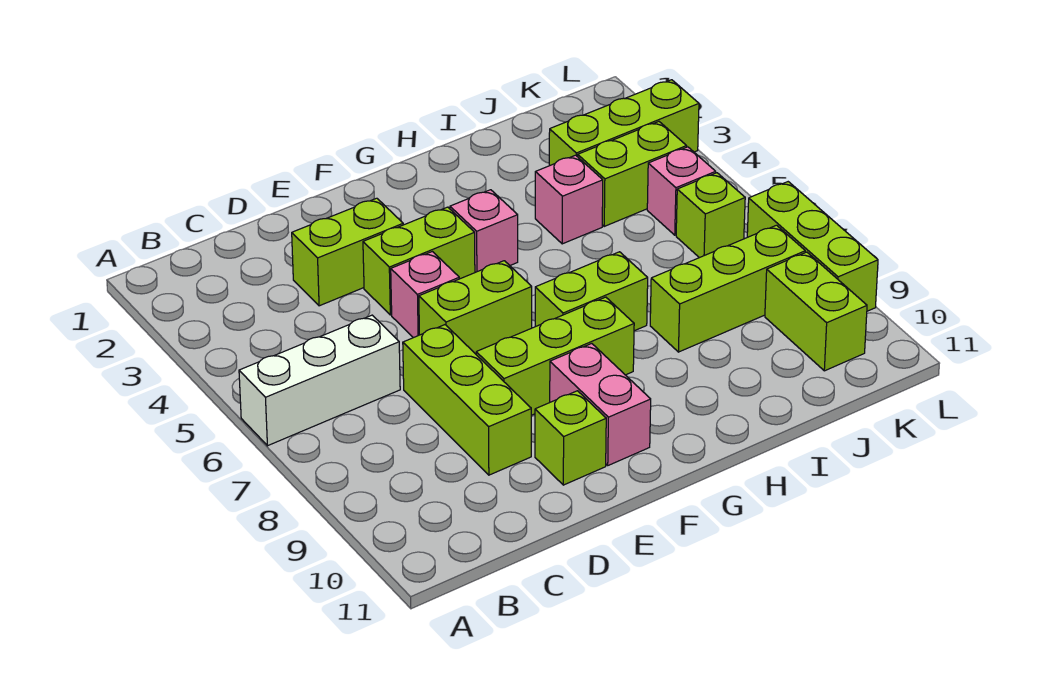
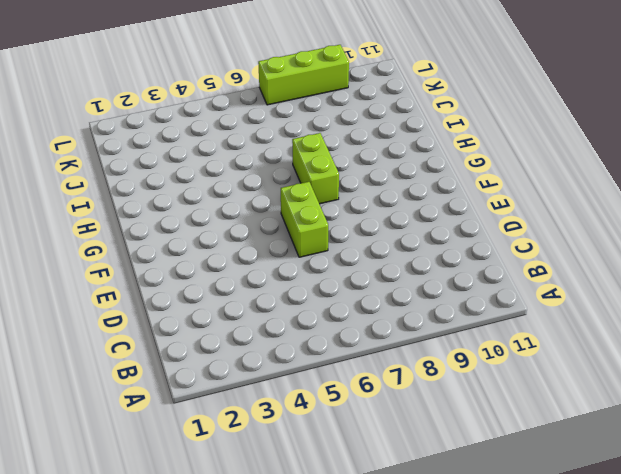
none -> white brick A6:C6 level 1
none -> lime brick D3:E3 level 1
none -> lime brick D7:D9 level 1

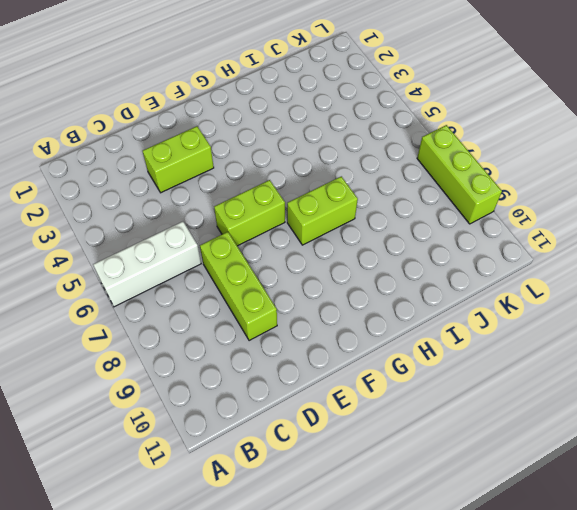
none -> lime brick E4:F4 level 1
none -> pink brick E5 level 1
none -> lime brick E8:G8 level 1

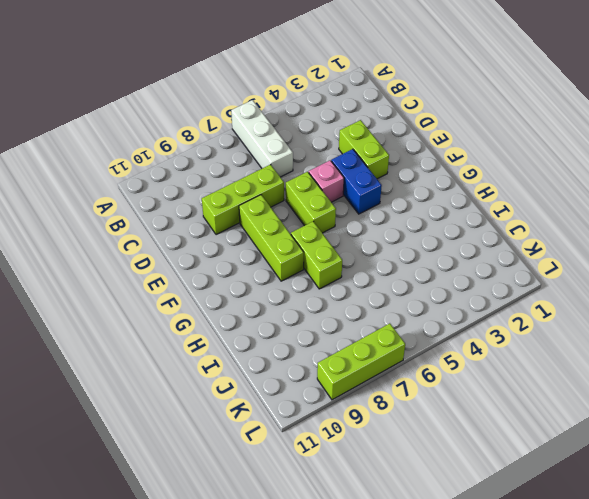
blue brick E4:F4 level 1 -> lime brick E4:F4 level 1
none -> lime brick E10 level 1
none -> pink brick F9:F10 level 1
none -> pink brick G4 level 1

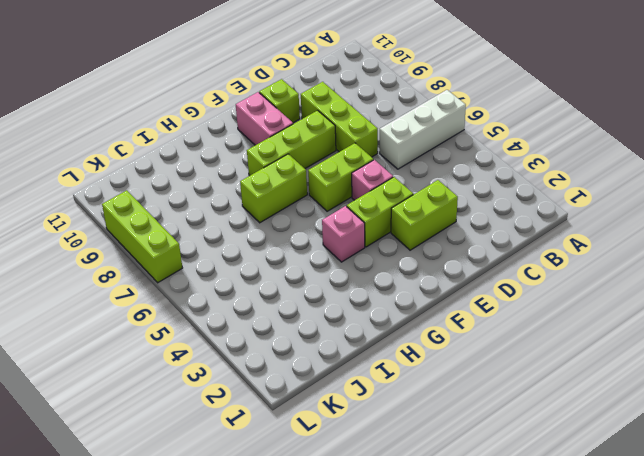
none -> pink brick I4 level 1
none -> lime brick I8:K8 level 1
none -> lime brick J3:L3 level 1

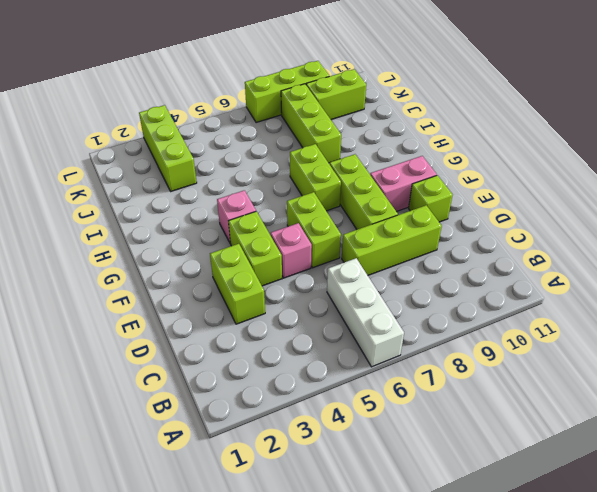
none -> pink brick I4 level 1
none -> lime brick J4:K4 level 1
none -> pink brick K5 level 1

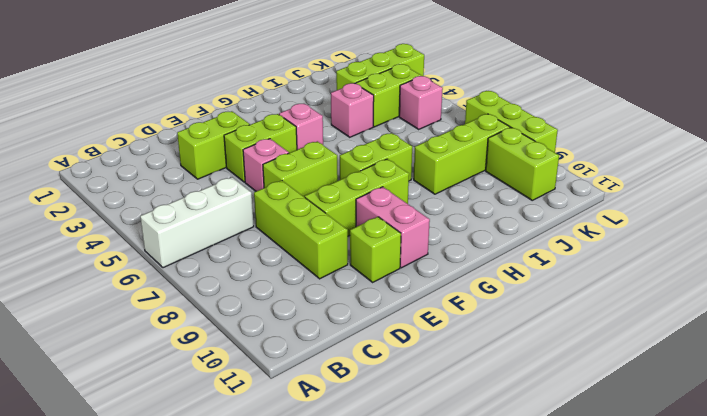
none -> lime brick K6 level 1

